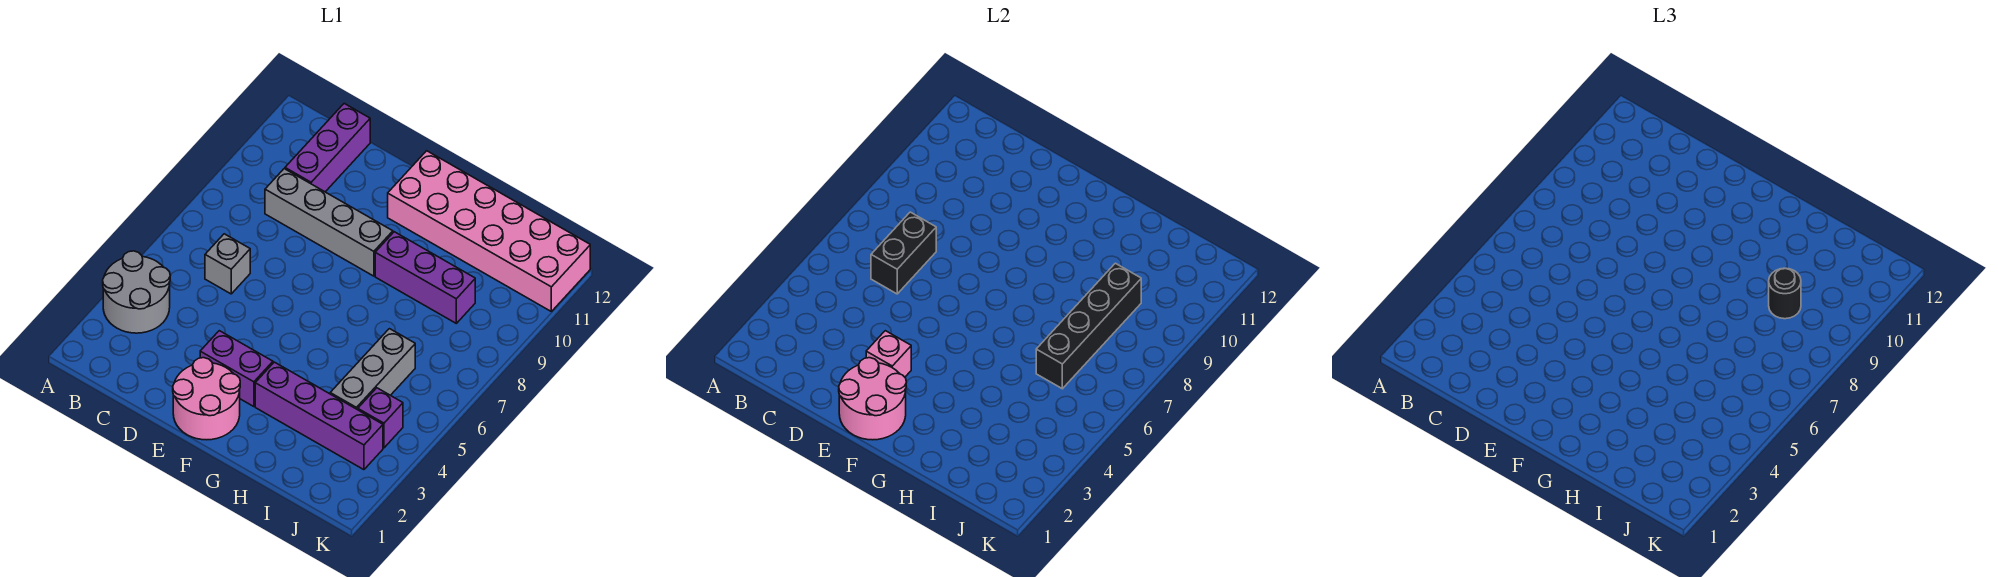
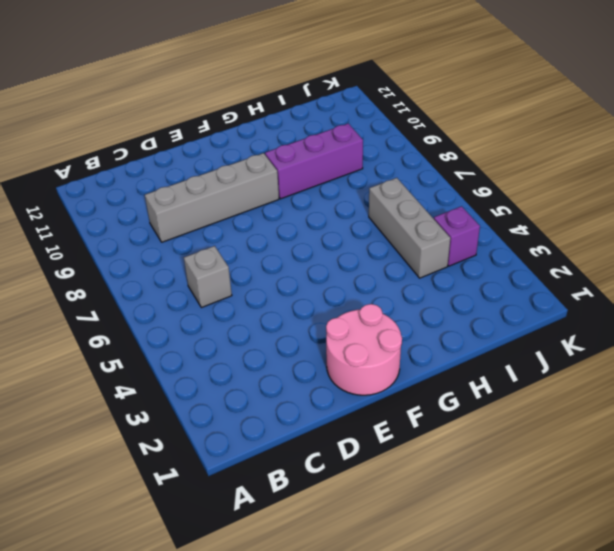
none -> grey round brick A3:B4 level 1
none -> purple brick C10:C12 level 1
none -> purple brick E3:F3 level 1

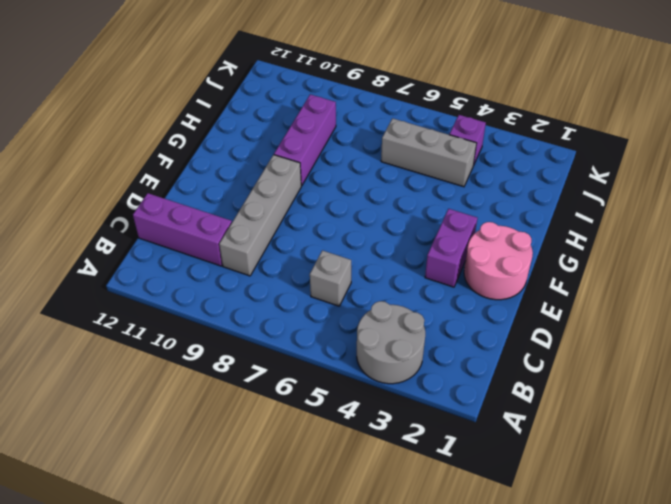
none -> pink brick F11:K12 level 1
none -> purple brick G3:J3 level 1
none -> black brick C6:C7 level 2

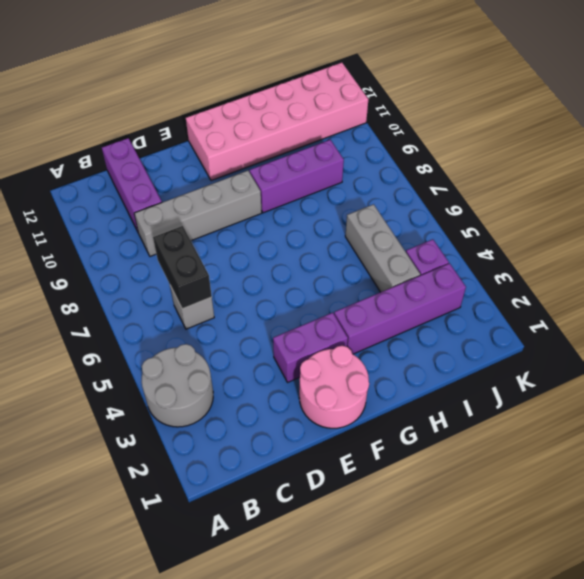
none -> pink round brick E1:F2 level 2
none -> pink brick E3 level 2
none -> black brick I6:I9 level 2

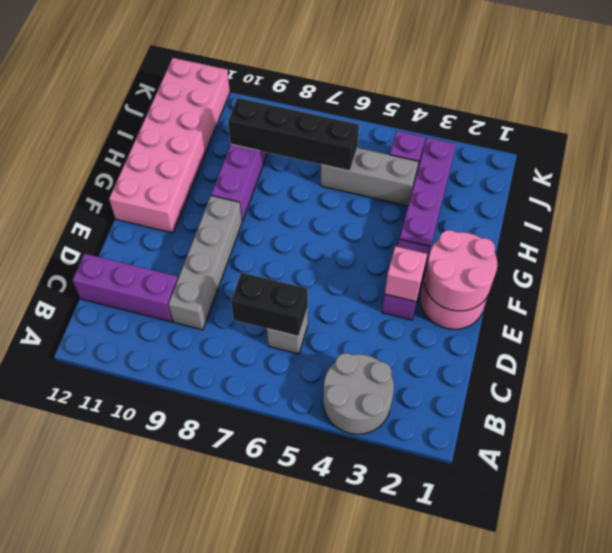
none -> black round brick I9 level 3

